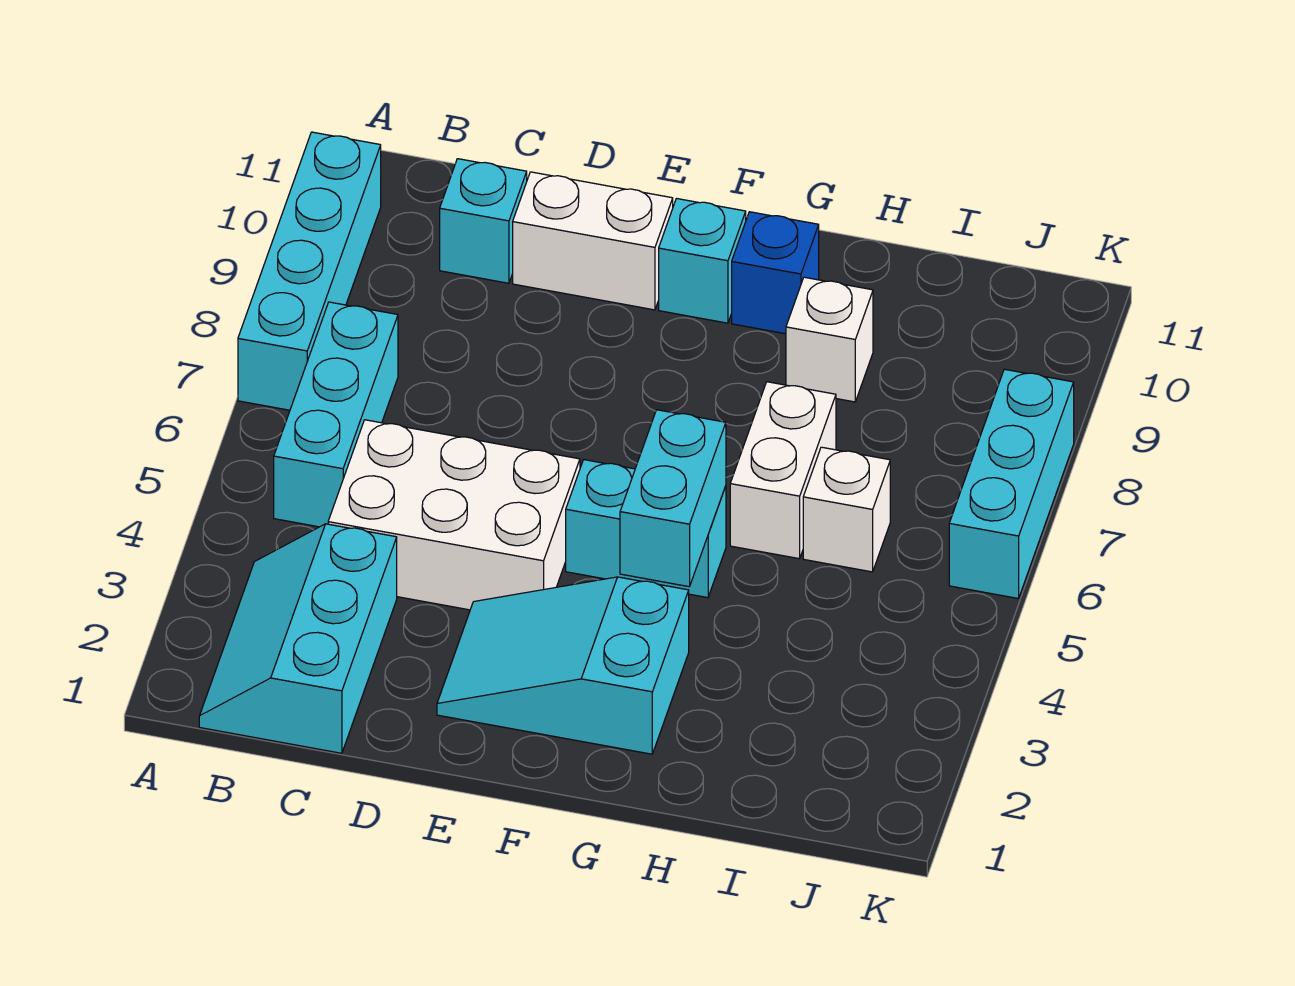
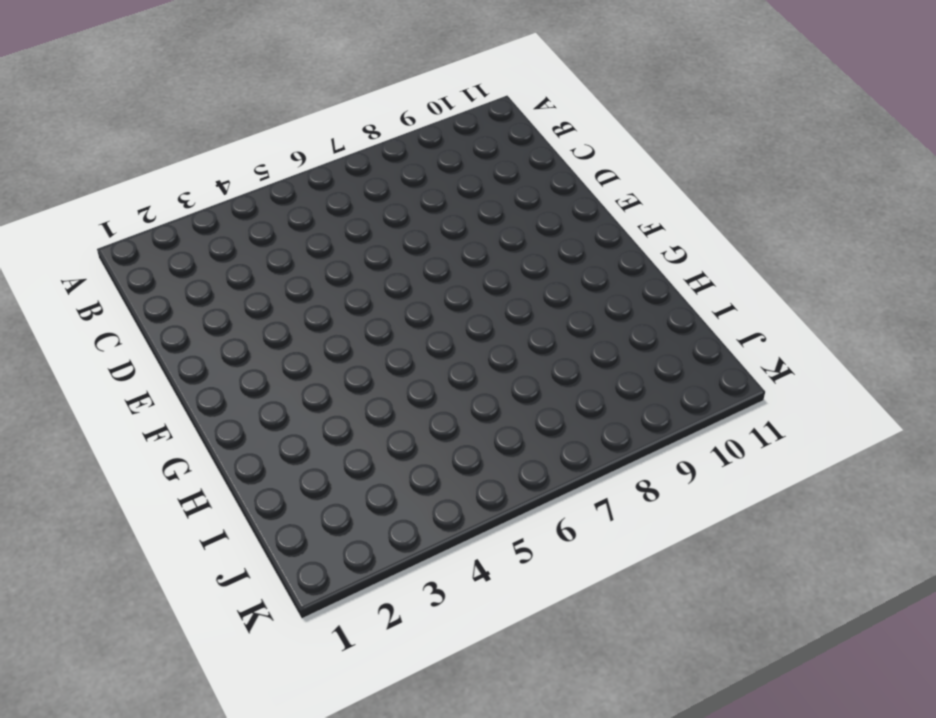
none -> cyan brick A7:A10 level 1
none -> cyan slope B1:C3 level 1 top C
none -> cyan brick B5:B7 level 1

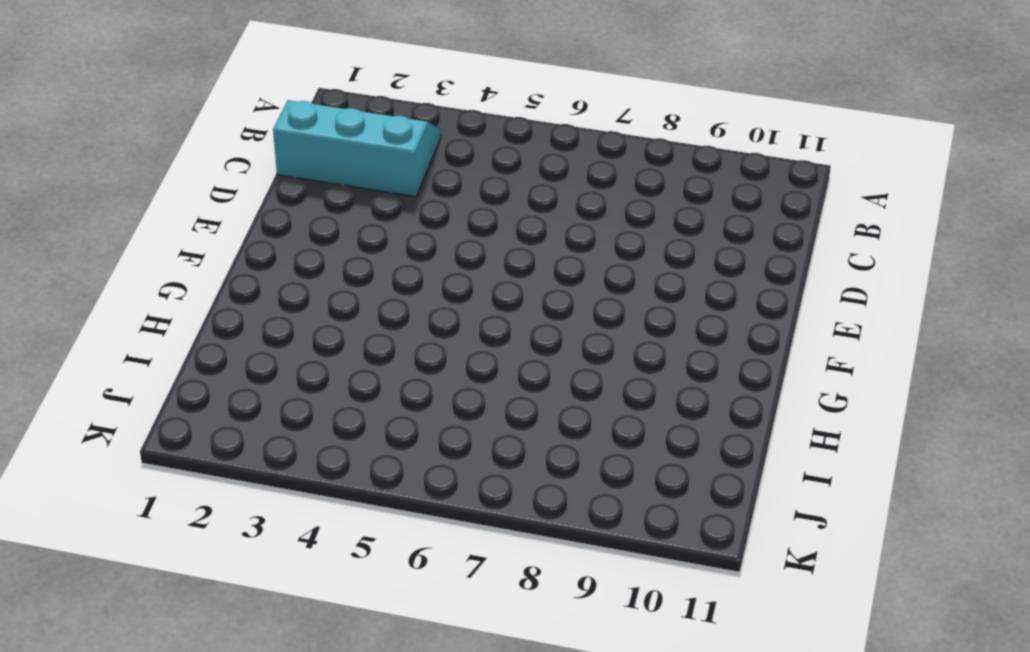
none -> cyan brick A7:A10 level 1
none -> cyan brick B5:B7 level 1
none -> white brick C4:E5 level 1

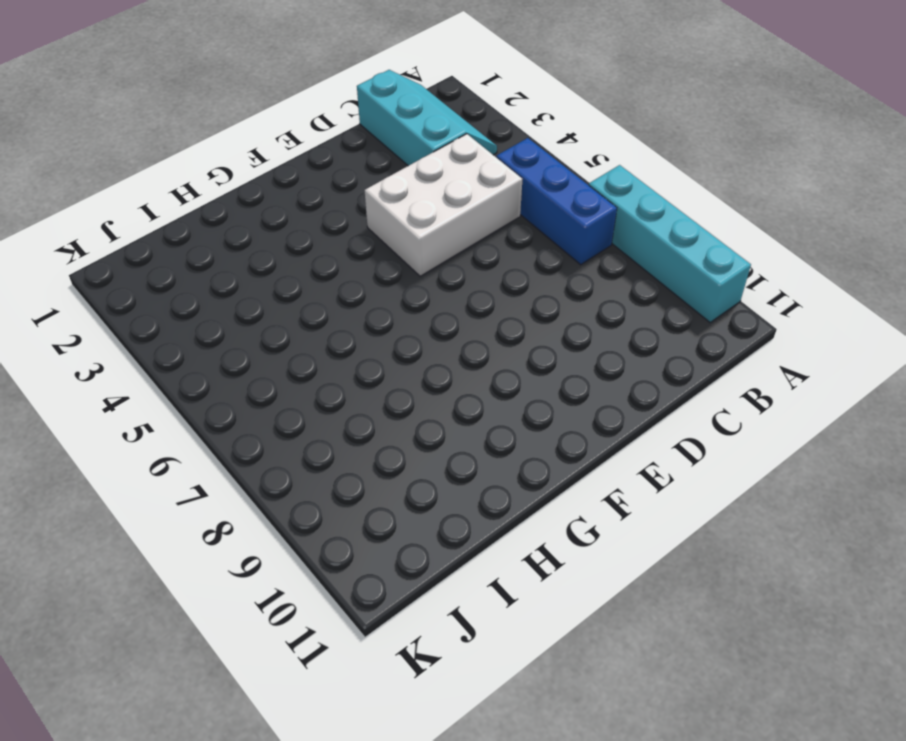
blue brick B5:B7 level 1 -> cyan brick B5:B7 level 1
none -> cyan brick C10 level 1
none -> white brick D10:E10 level 1
none -> cyan slope E2:G3 level 1 top G

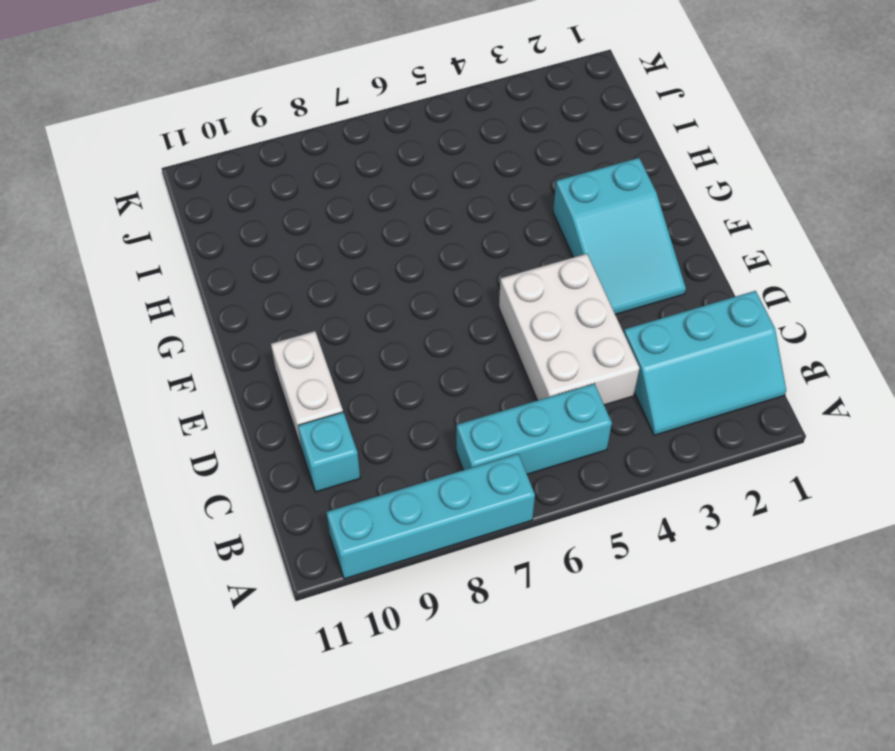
none -> cyan brick F5:G5 level 1
none -> cyan brick F10 level 1
none -> blue brick G10 level 1

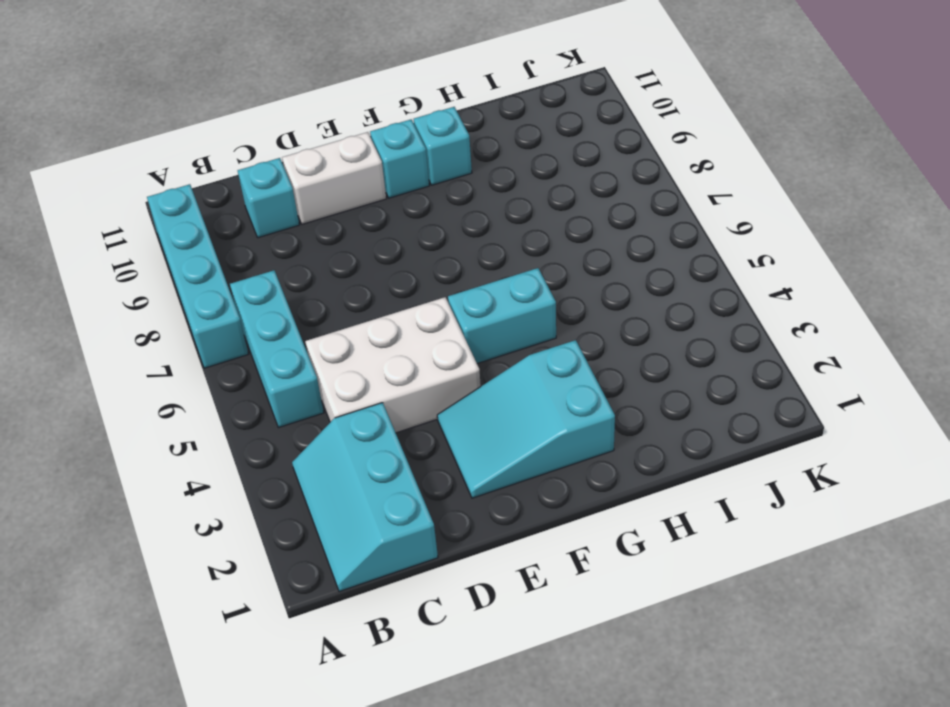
cyan brick G10 level 1 -> blue brick G10 level 1
none -> white brick H6:H7 level 1
none -> white brick H9 level 1
none -> white brick I6 level 1

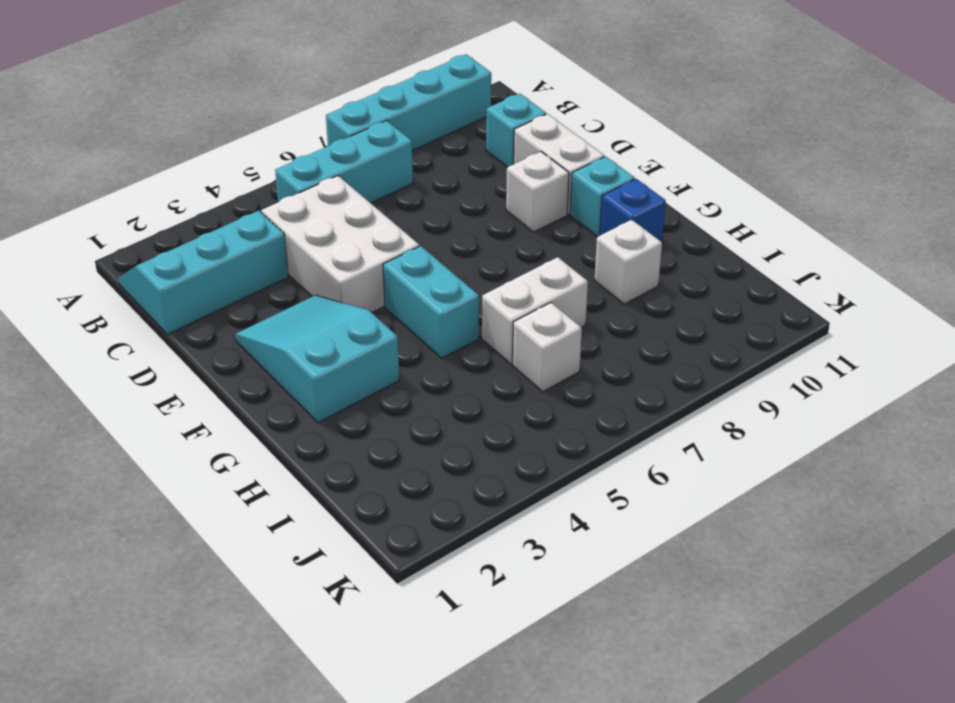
white brick E9 level 1 -> none
none -> cyan brick K6:K8 level 1
none -> cyan brick G4:G5 level 2

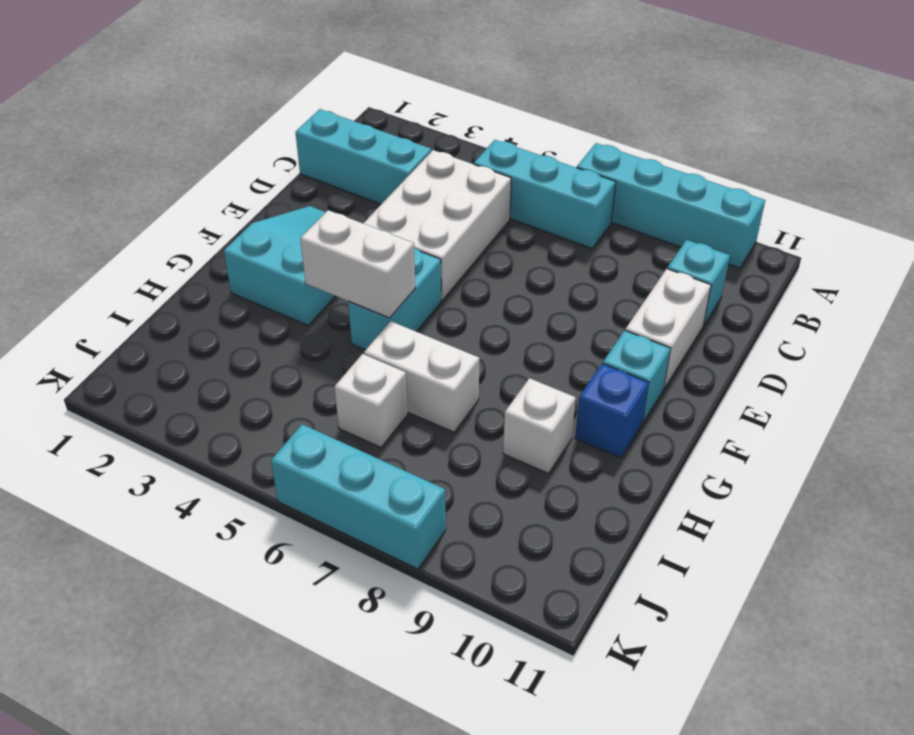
white brick G4:G5 level 2 -> cyan brick G4:G5 level 2

